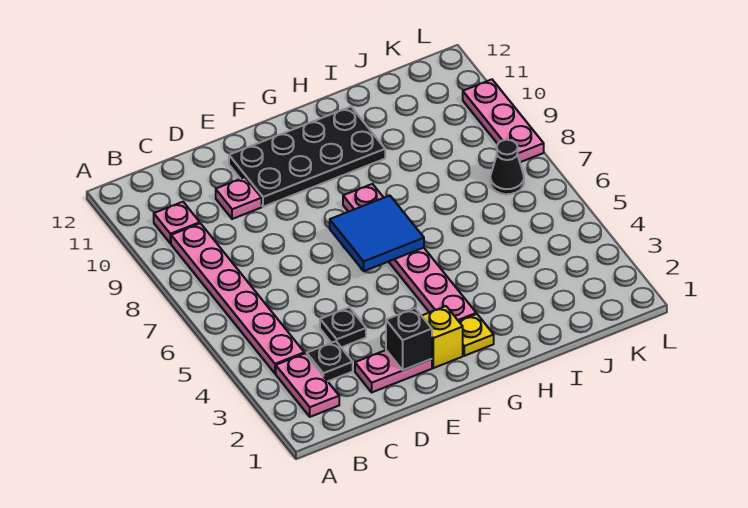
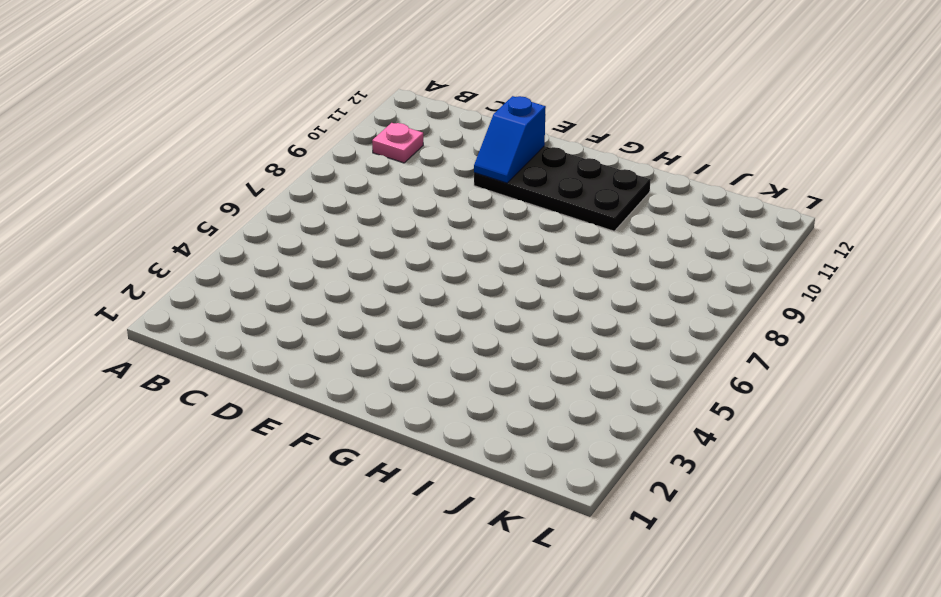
blue slope E10:E11 level 2 top 11 -> none
none -> pink plate B2:B3 level 1
none -> pink plate B4:B9 level 1
none -> black plate C3 level 1

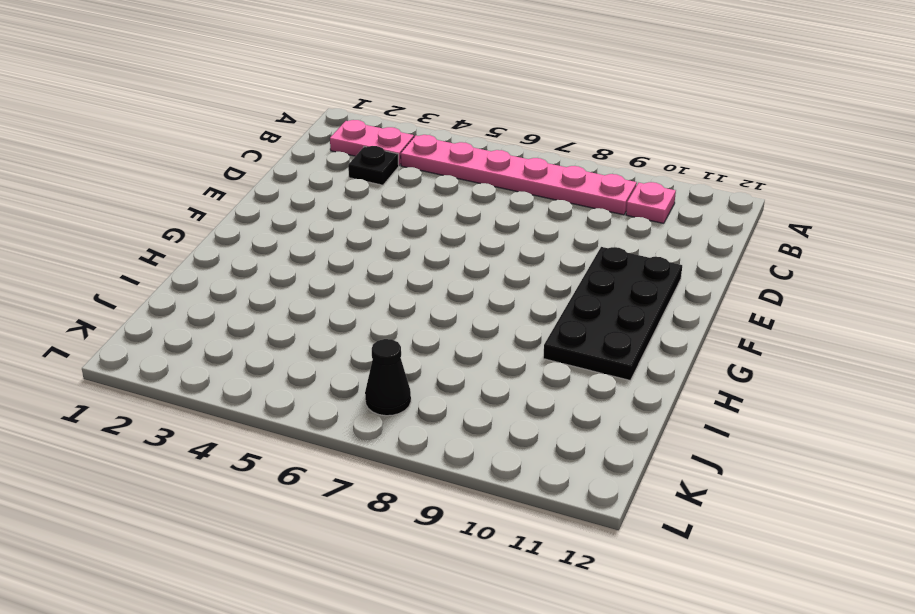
none -> pink plate D2:E2 level 1
none -> black plate D4 level 1
none -> pink plate D10 level 1

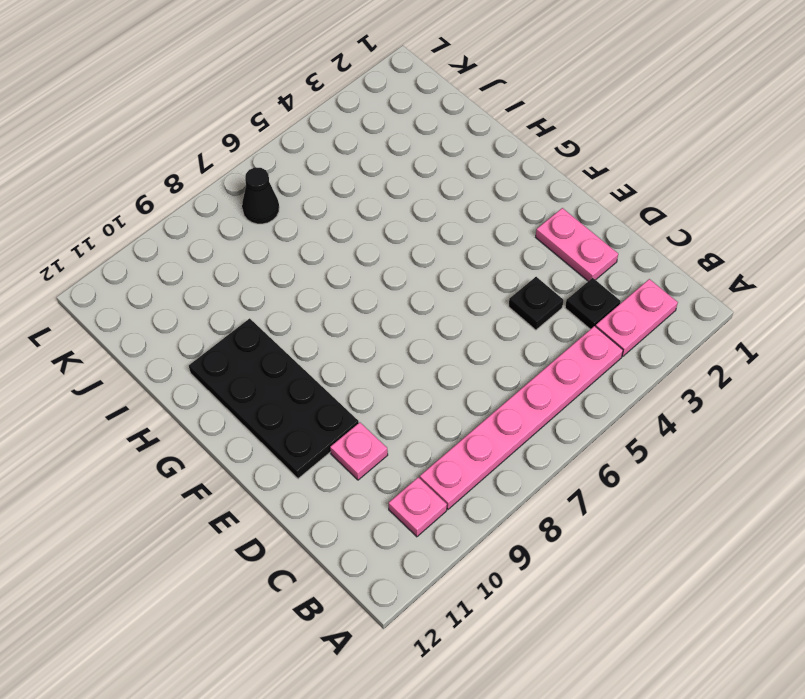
none -> yellow brick F2 level 1
none -> yellow plate G2 level 1
none -> pink plate G3:G8 level 1

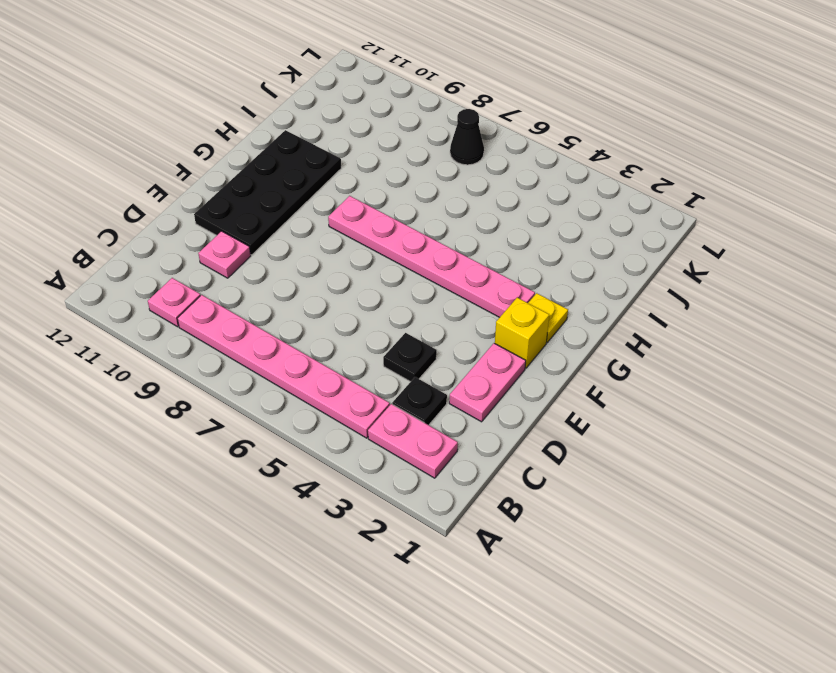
none -> pink plate L8:L10 level 1
none -> black brick E2 level 2
none -> blue tile F6:G7 level 2

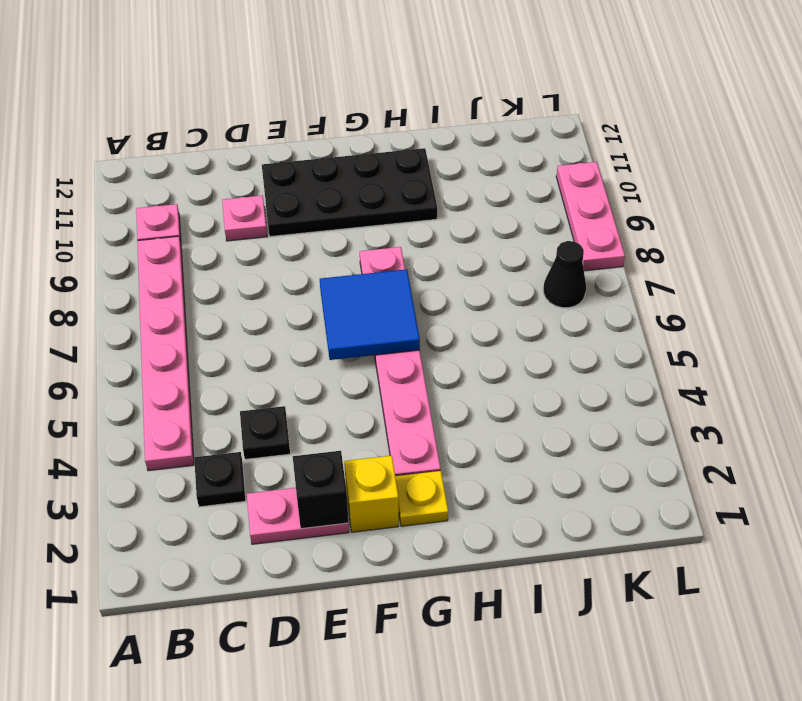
none -> pink plate B2:B3 level 1

